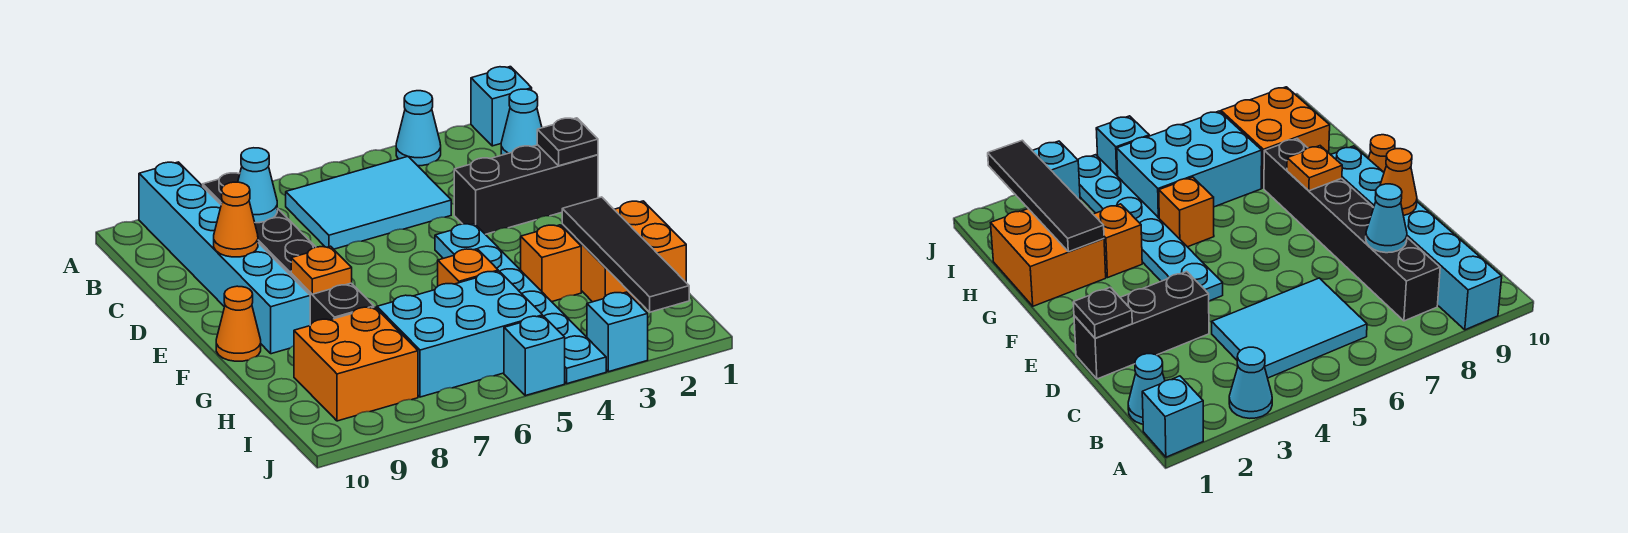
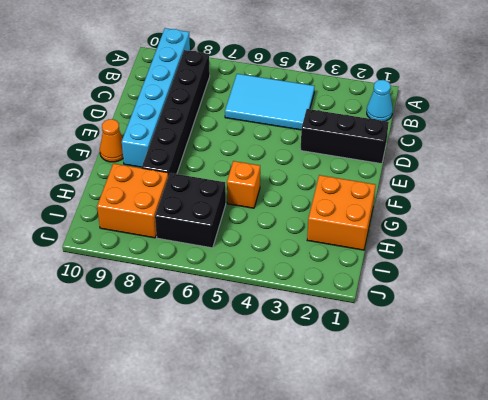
black brick H6:I7 level 1 -> cyan brick H5:I7 level 1
none -> cyan brick A1 level 1
none -> cyan cone A3 level 1
none -> cyan plate E4:J4 level 1

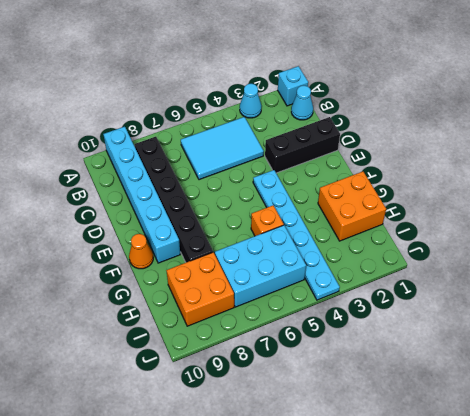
none -> orange brick G3 level 1
none -> cyan brick J3 level 1
none -> cyan brick J5 level 1

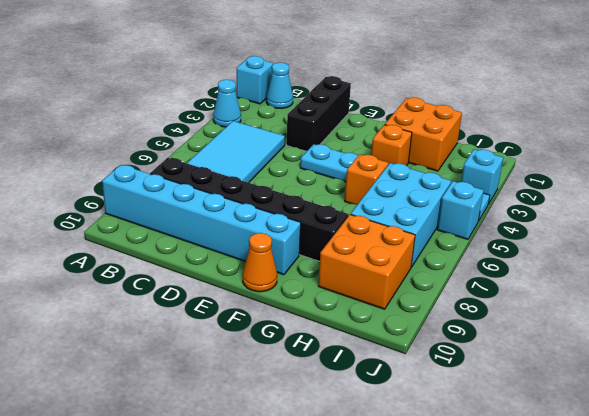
none -> cyan cone C8 level 2
none -> black plate D1 level 2
none -> orange cone D9 level 2

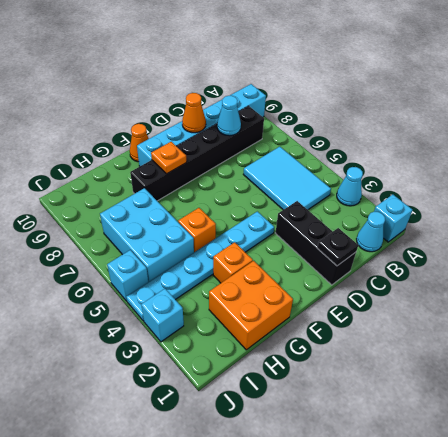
none -> orange brick H8:I9 level 1
none -> black tile G2:J2 level 2

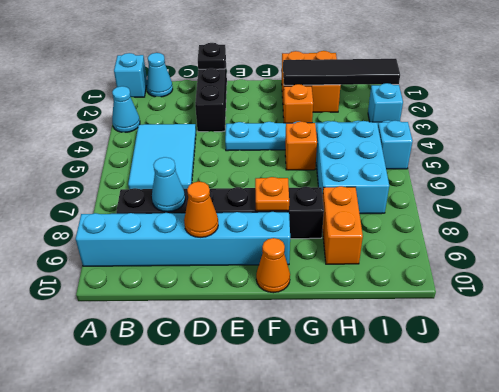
orange brick H8:H9 level 1 -> orange brick H8:I9 level 1

